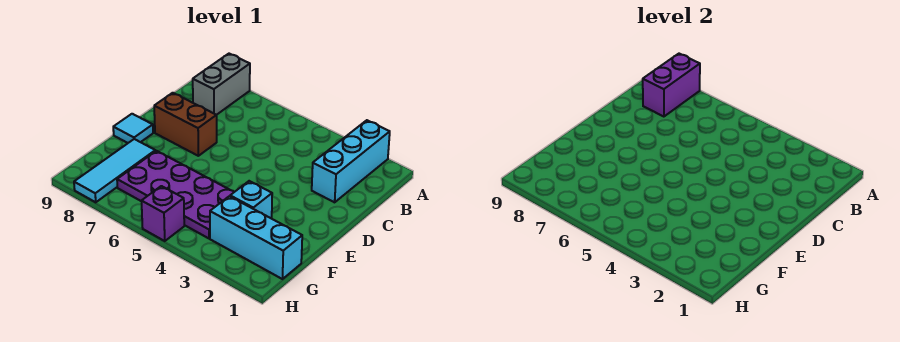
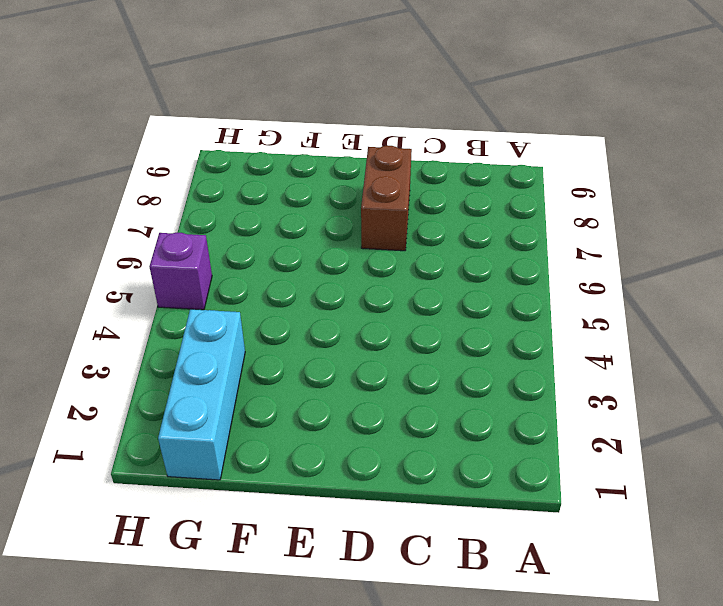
none -> cyan brick A2:C2 level 1
none -> grey brick A8:B8 level 1

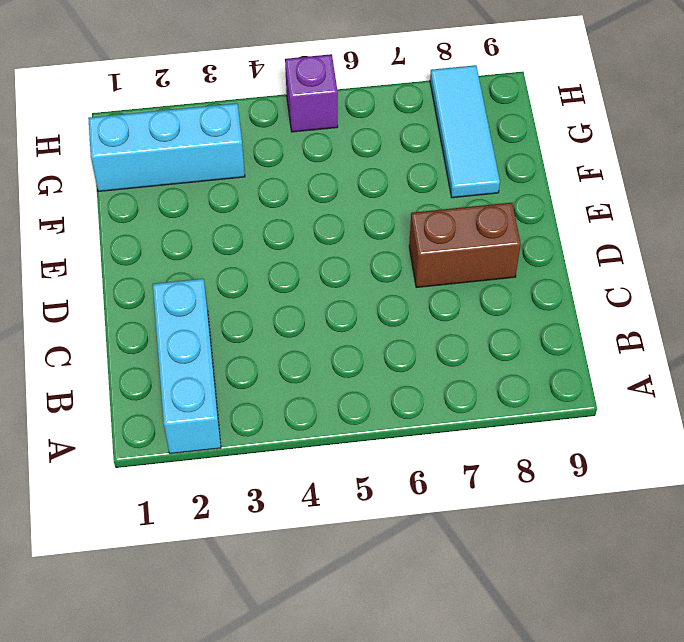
none -> grey brick A8:B8 level 1
none -> cyan tile E9 level 1

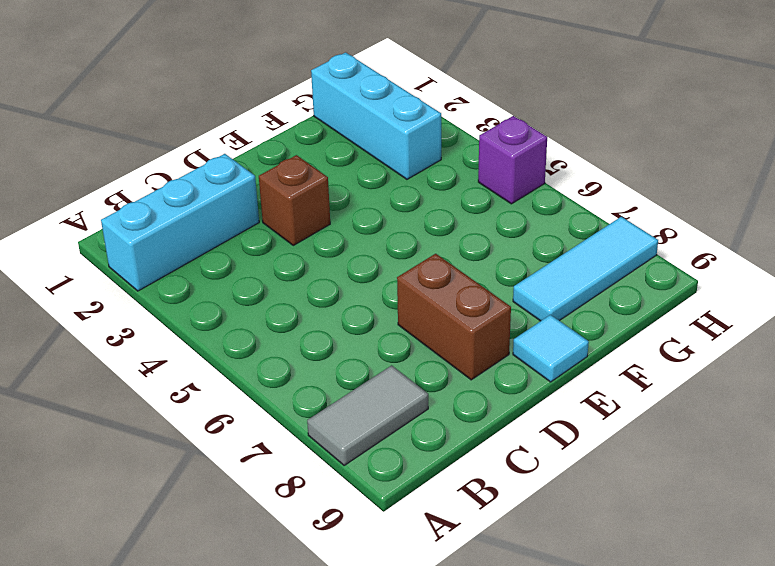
grey tile A8:B8 level 1 -> grey brick A8:B8 level 1
brown brick D3 level 1 -> none
none -> cyan brick F3 level 1
none -> purple plate F4:G7 level 1

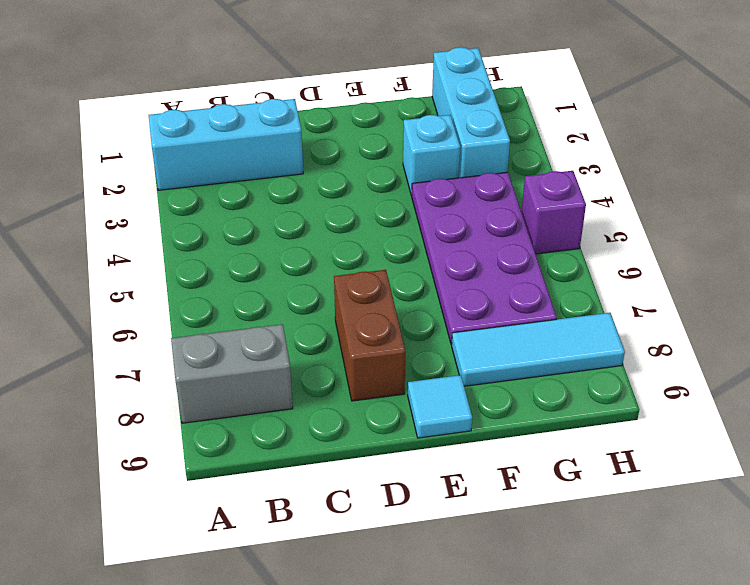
none -> purple brick A8:B8 level 2

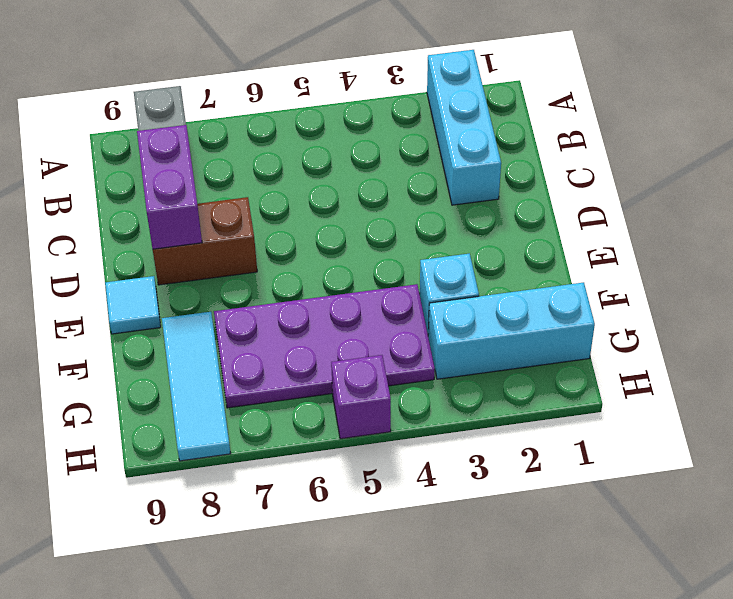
purple brick C8:D8 level 2 -> purple brick A8:B8 level 2

